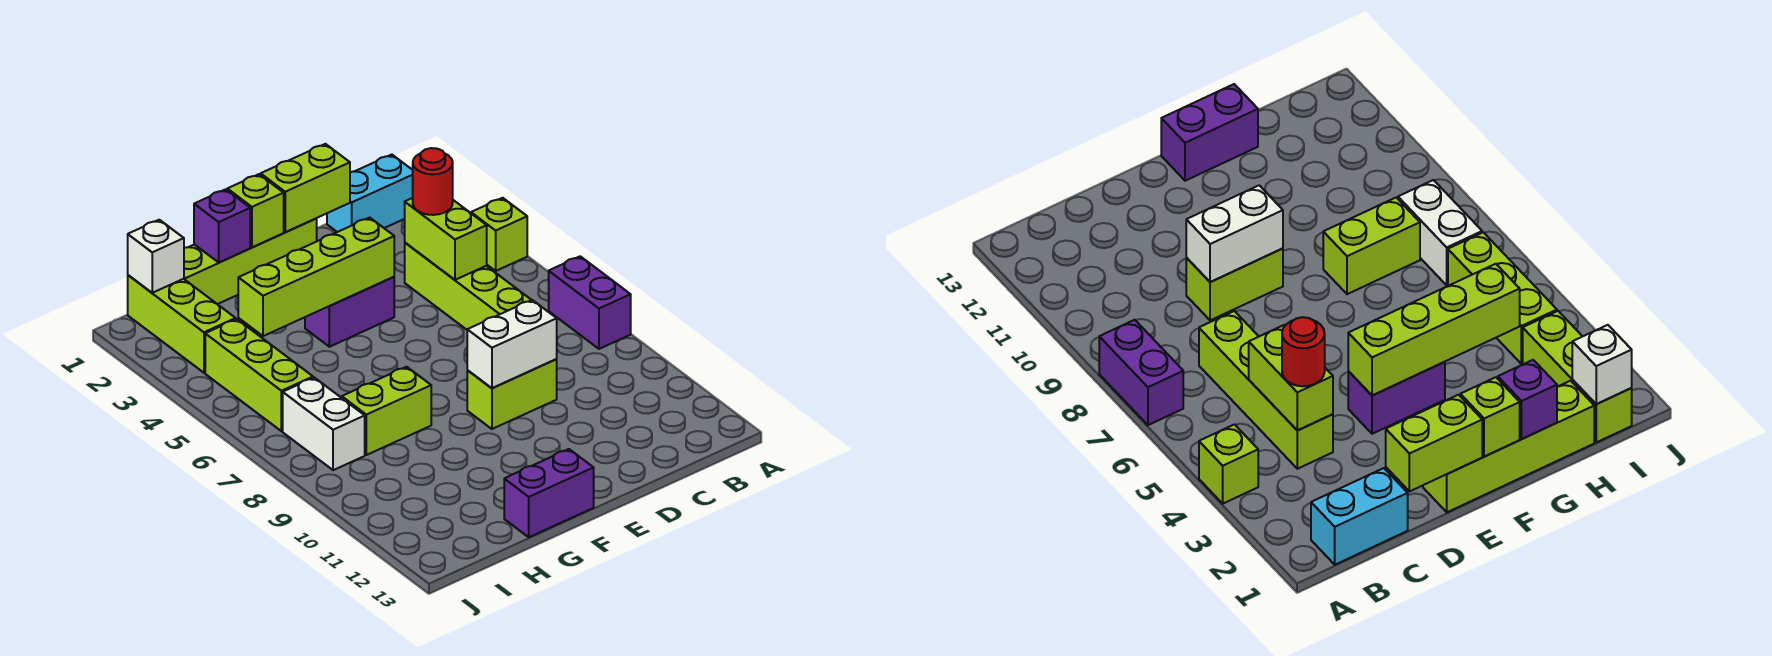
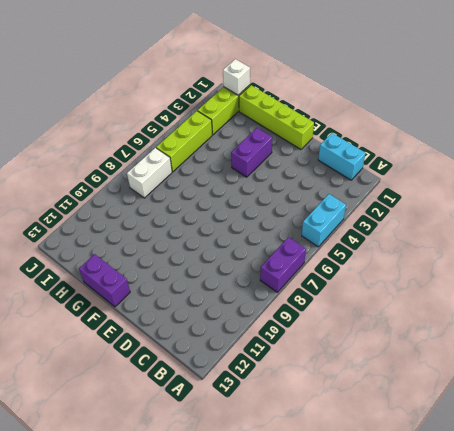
cyan brick A4:A5 level 1 -> lime brick A4 level 1
purple brick F3:F4 level 1 -> purple brick E4:F4 level 1
none -> lime brick C4:C7 level 1
none -> lime brick D9:E9 level 1
none -> lime brick G8:H8 level 1

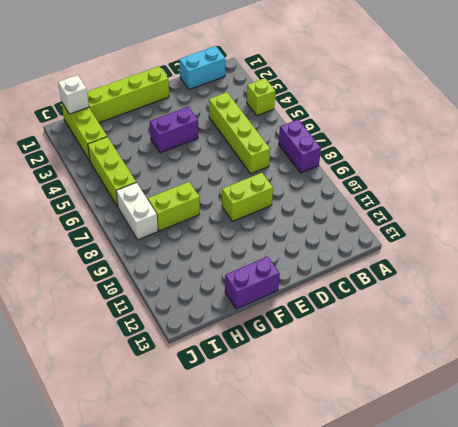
none -> lime brick C4:C5 level 2
none -> lime brick D1:E1 level 2
none -> white brick D9:E9 level 2

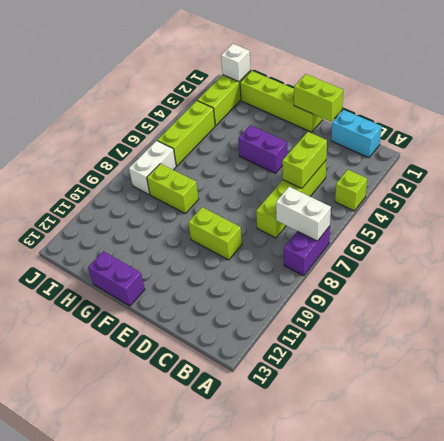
white brick A7:B7 level 2 -> white brick D9:E9 level 2
none -> lime brick E4:H4 level 2
none -> lime brick F1 level 2
none -> purple brick G1 level 2

